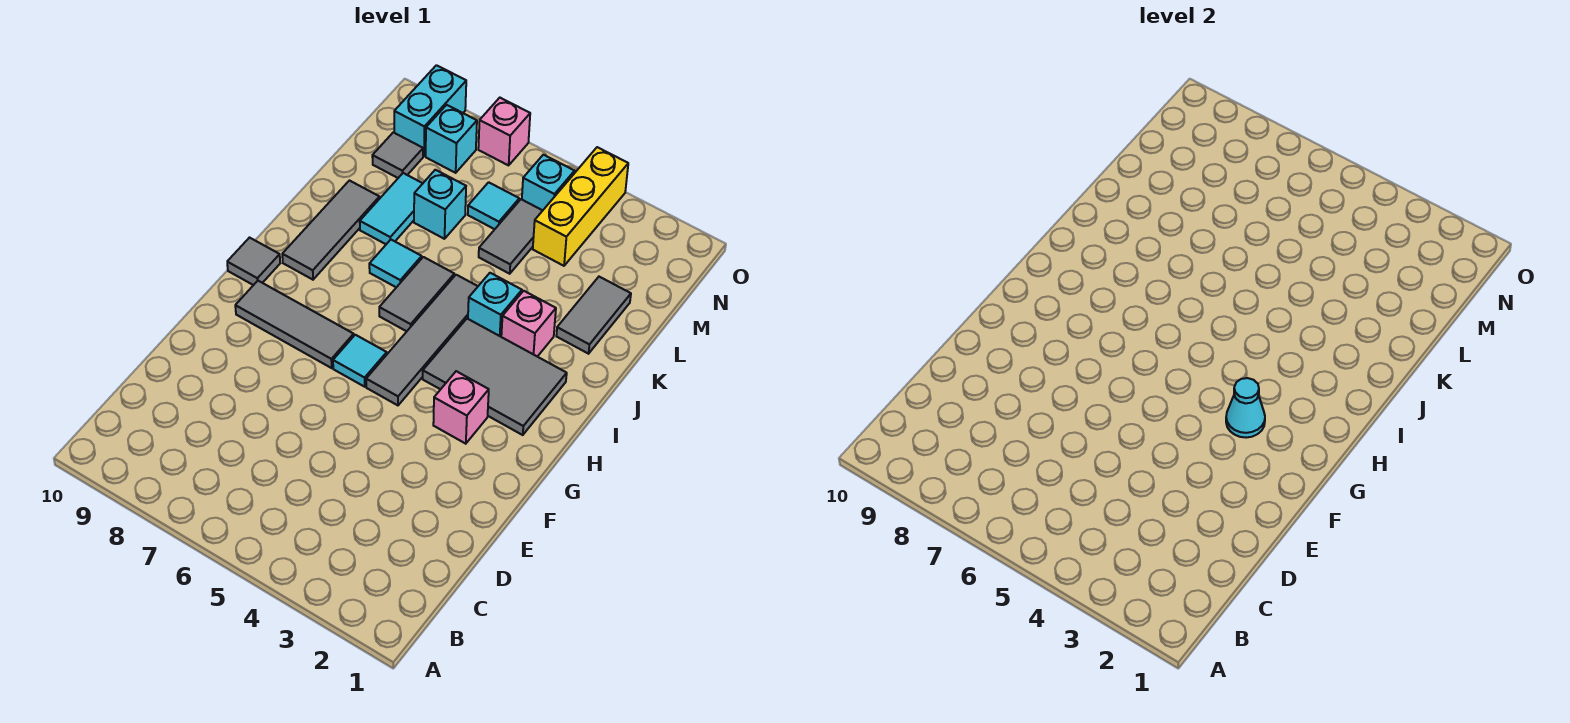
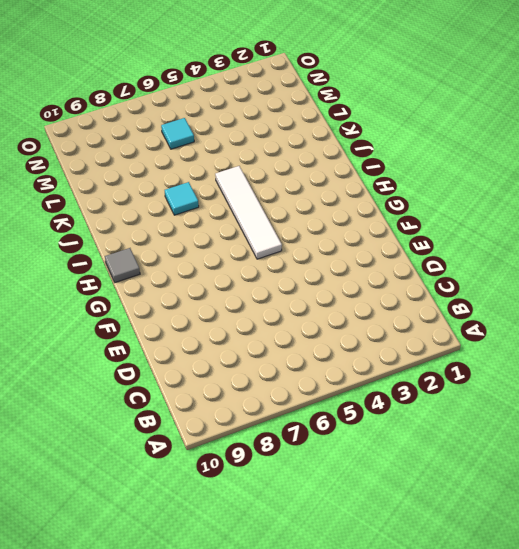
white tile G5:J5 level 1 -> grey tile G5:J5 level 1
none -> pink brick G3 level 1
none -> cyan tile G6 level 1
none -> grey tile G7:G9 level 1

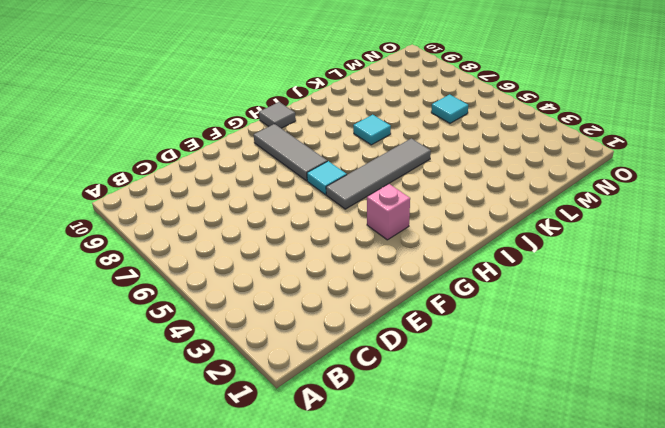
none -> grey tile H2:I4 level 1
none -> grey tile I6:J6 level 1
none -> grey tile I9:K9 level 1

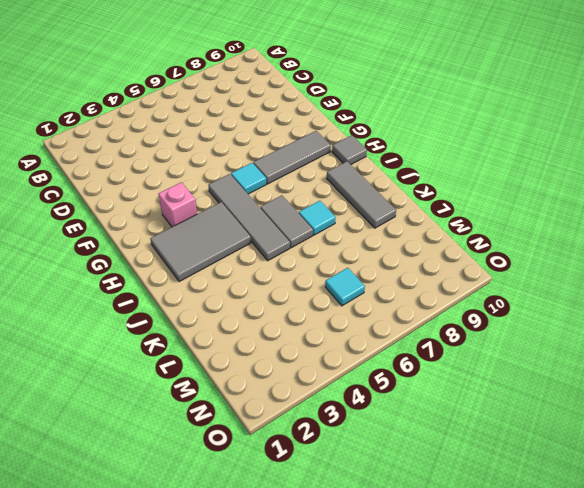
none -> pink brick J3 level 1
none -> cyan brick J4 level 1
none -> grey tile K2:L2 level 1

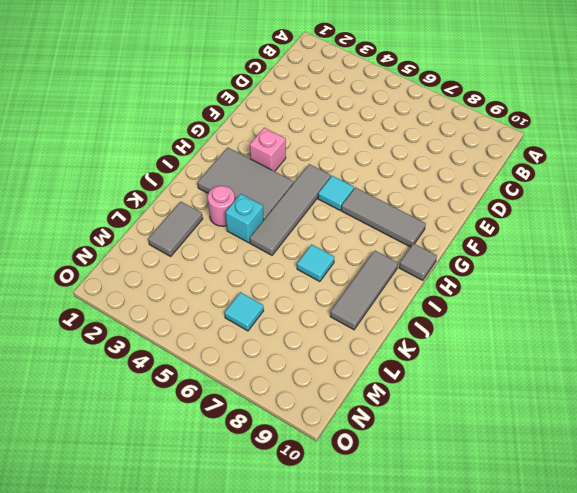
pink round brick J3 level 1 -> pink brick J3 level 1
none -> grey tile I6:J6 level 1
none -> cyan tile K8:L8 level 1
none -> grey tile L5:M5 level 1

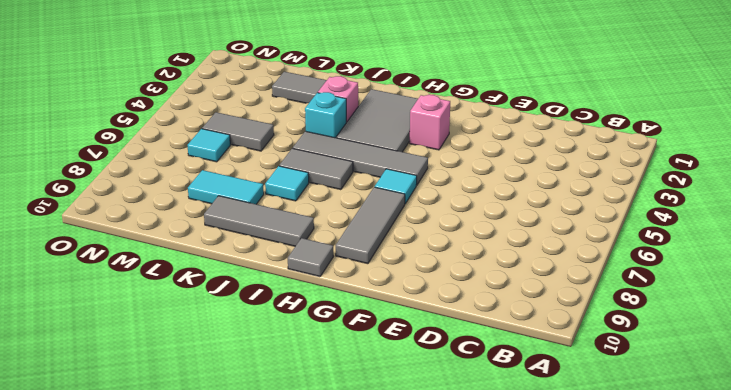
none -> cyan brick L7 level 1
none -> yellow brick M4:O4 level 1
none -> grey tile M9 level 1

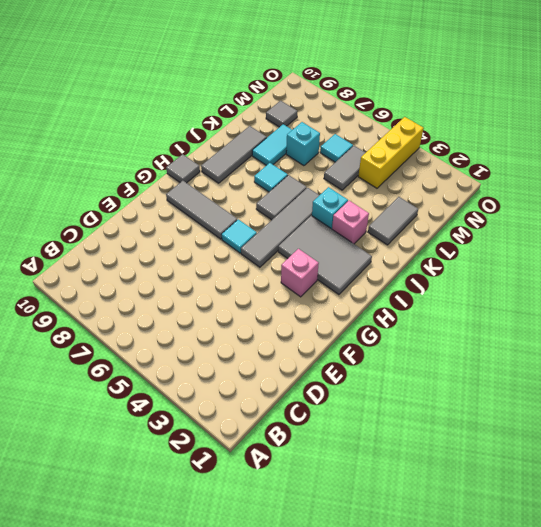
none -> cyan brick N5 level 1
none -> cyan brick N8 level 1
none -> cyan brick N9:O9 level 1

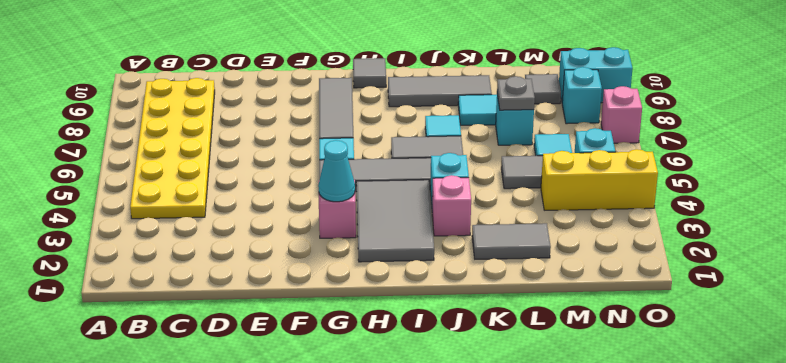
yellow plate B4:C9 level 1 -> none
grey plate L7 level 2 -> none

